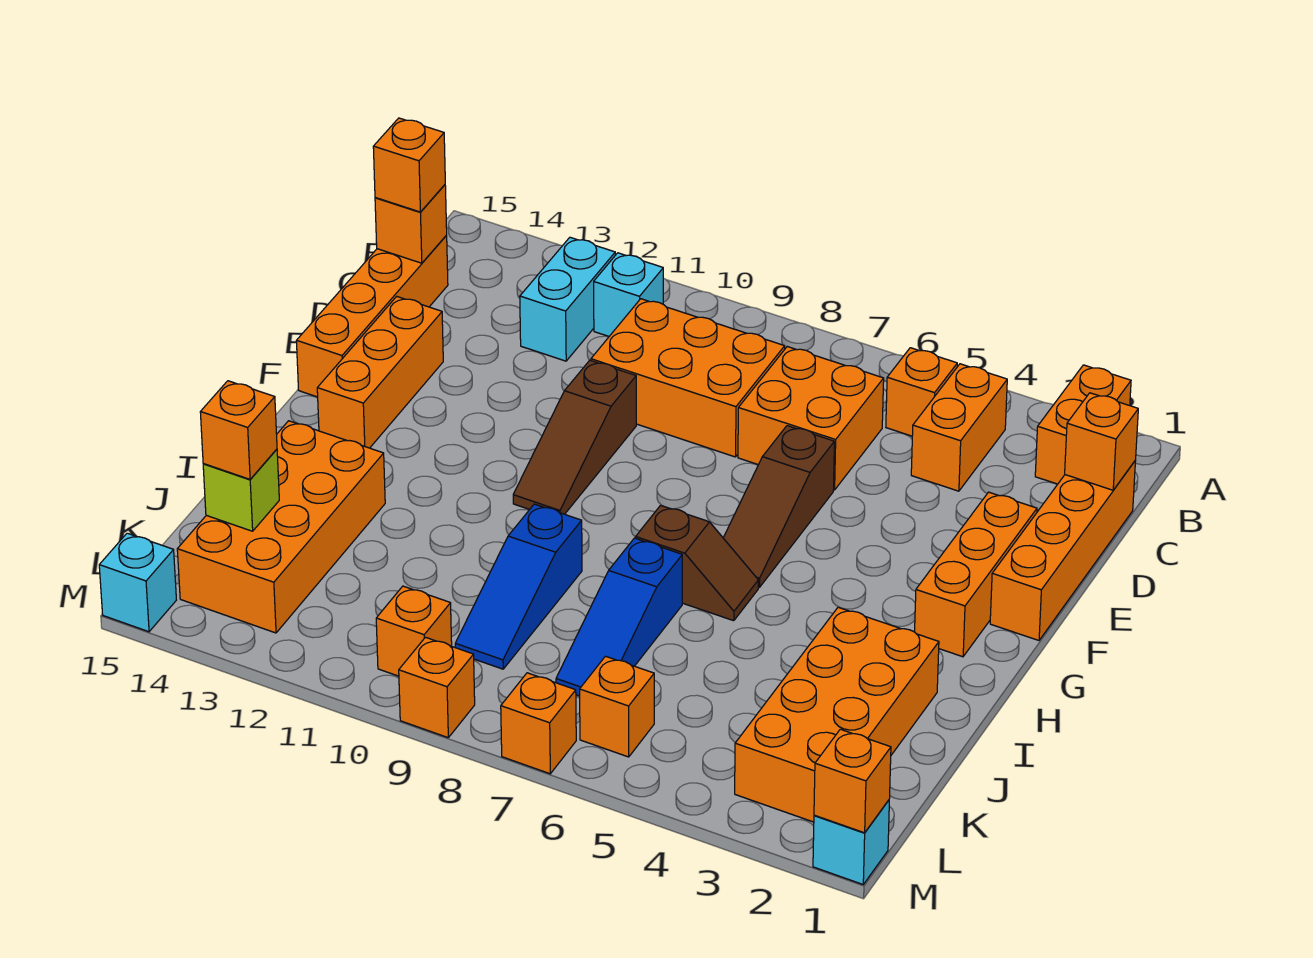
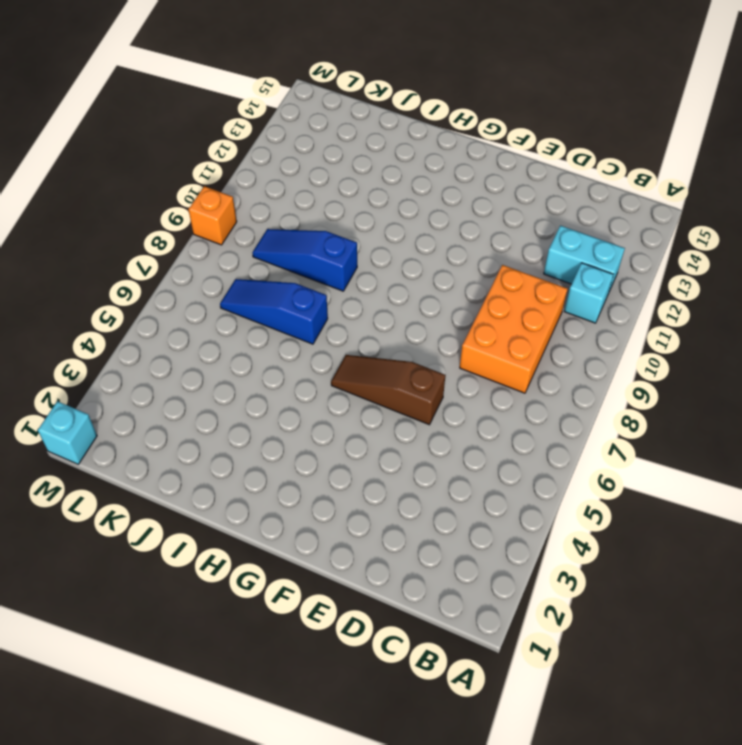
none -> orange brick A2:B2 level 1
none -> orange brick B4:C4 level 1
none -> orange brick B5 level 1
none -> orange brick C1:F1 level 1

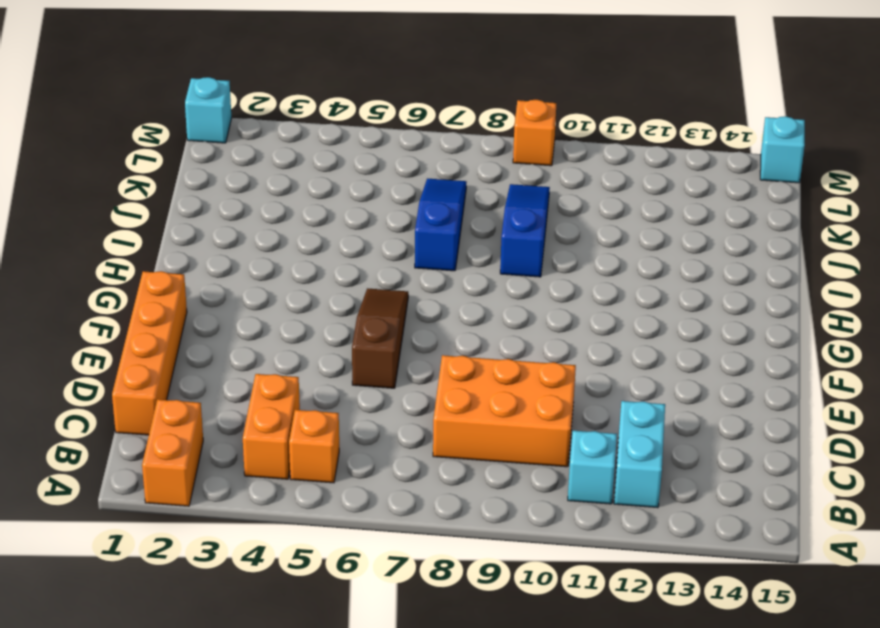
none -> orange brick C6:D7 level 1
none -> orange brick C15:F15 level 1
none -> orange brick E2:G2 level 1
none -> brown slope E10:G10 level 1 top E

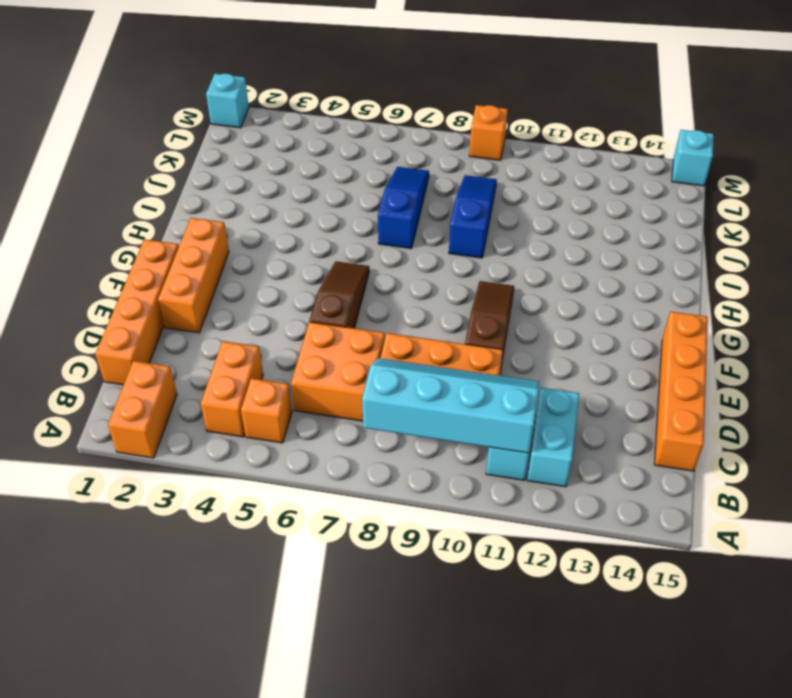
cyan slope B8:C11 level 2 top B -> none
none -> orange brick E14:G14 level 1
none -> brown slope H6:H7 level 1 top 7
none -> orange brick I2:L3 level 1
none -> orange brick I13:L14 level 1

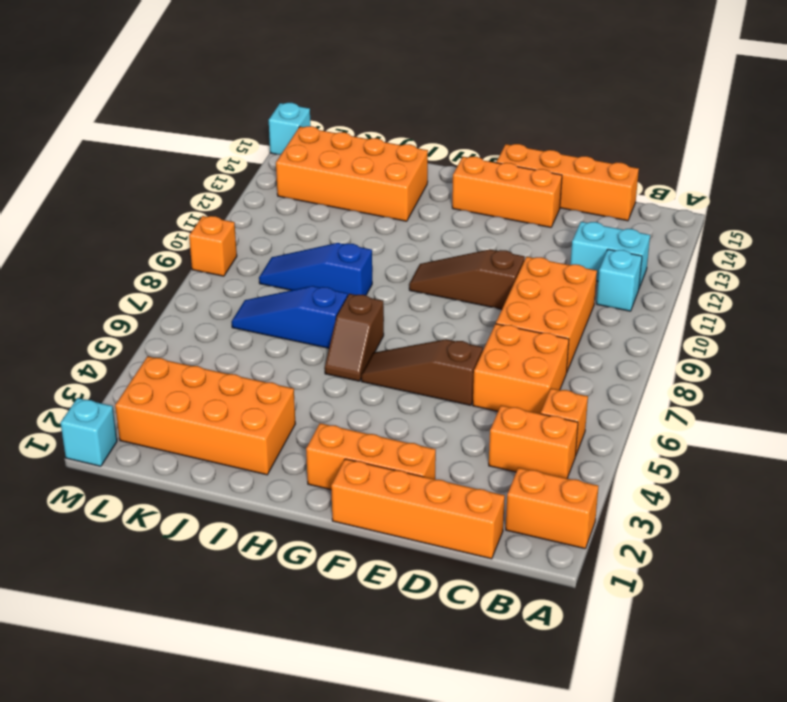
none -> orange brick L6 level 1
none -> orange brick L10 level 1
none -> orange brick M7 level 1
none -> orange brick C1 level 2

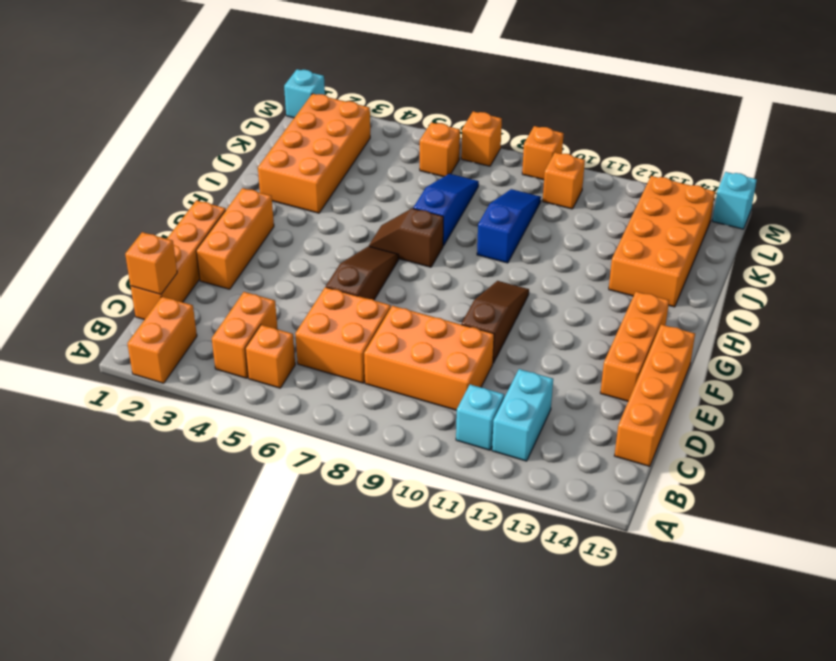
none -> orange brick C15 level 2
none -> lime brick K14 level 2
none -> orange brick M1 level 2
none -> orange brick C15 level 3

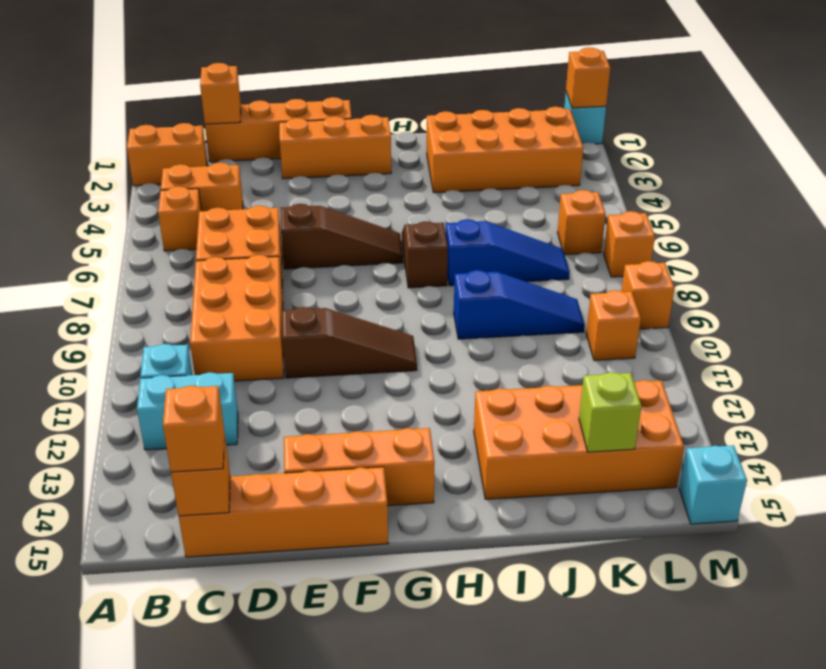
none -> orange brick K14 level 3

